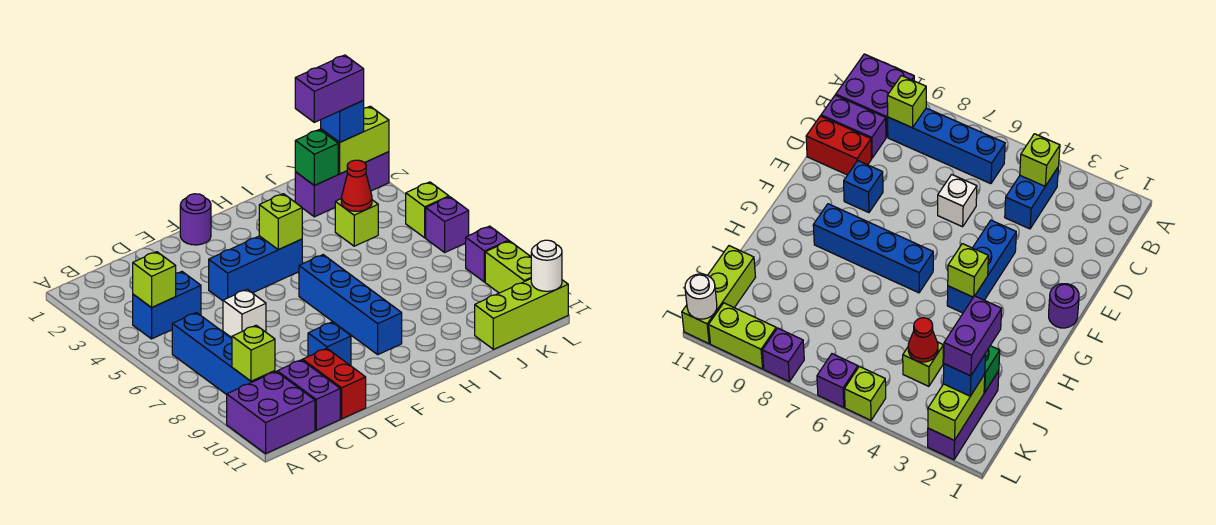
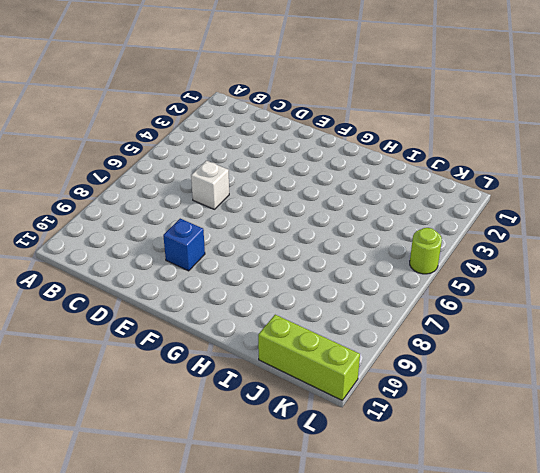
lime round brick L5 level 1 -> lime brick L5 level 1
none -> purple brick A10:B11 level 1
none -> blue brick B4:C4 level 1
none -> blue brick B6:B9 level 1

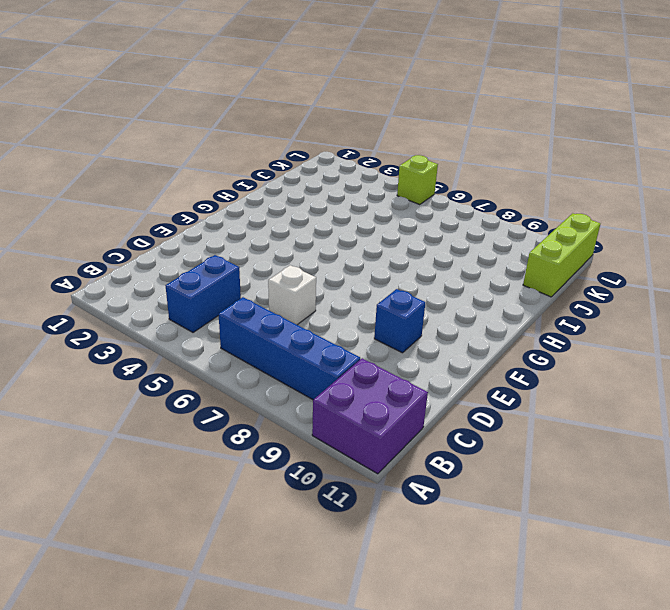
none -> purple brick C10:C11 level 1
none -> red brick D10:D11 level 1
none -> blue brick E4:G4 level 1

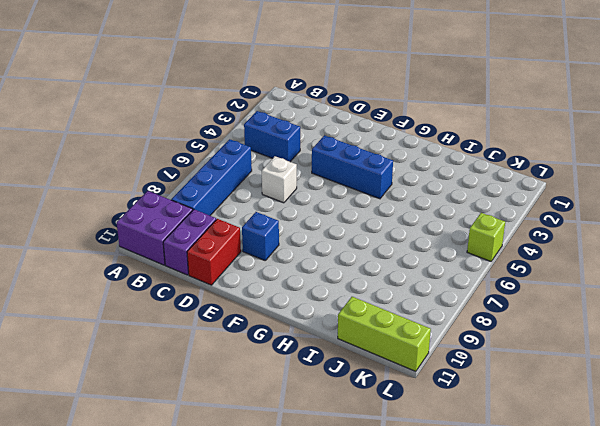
none -> purple round brick F1 level 1
none -> blue brick G6:G9 level 1
none -> purple brick J2:L2 level 1

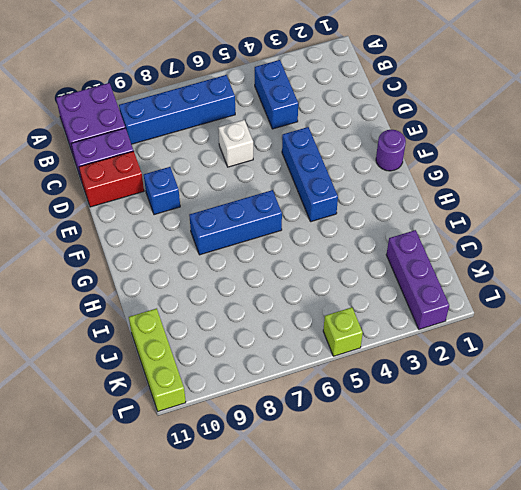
blue brick G6:G8 level 1 -> blue brick G6:G9 level 1
none -> lime brick J4 level 1
none -> purple brick L6 level 1
none -> purple brick L8 level 1

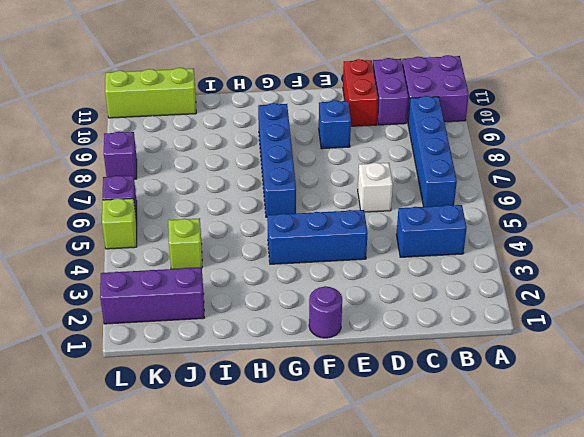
none -> lime brick L9:L10 level 1
none -> lime brick B4 level 2
none -> lime brick B9 level 2

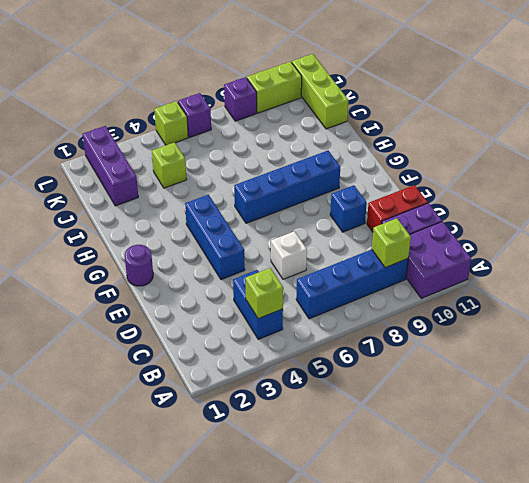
none -> lime brick G4 level 2
none -> green brick J2 level 2
none -> red cone J4 level 2

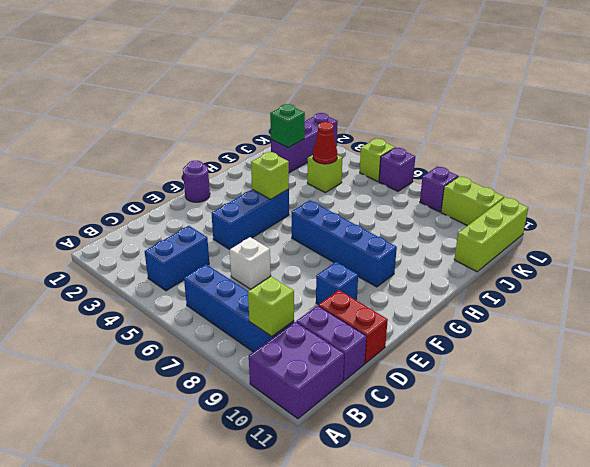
none -> lime brick B4 level 2
none -> lime brick K2:L2 level 2
none -> white round brick L11 level 2

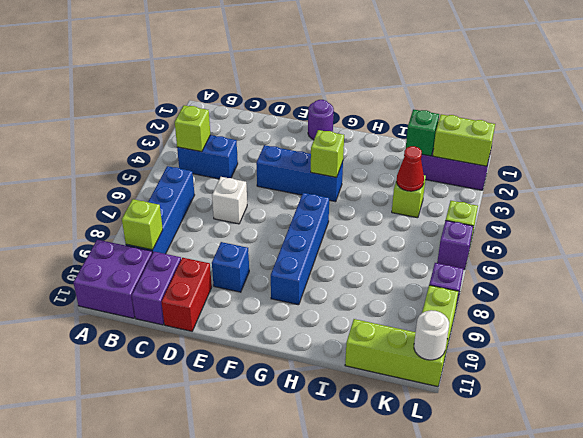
none -> blue brick K2 level 3
none -> purple brick J2:K2 level 4

